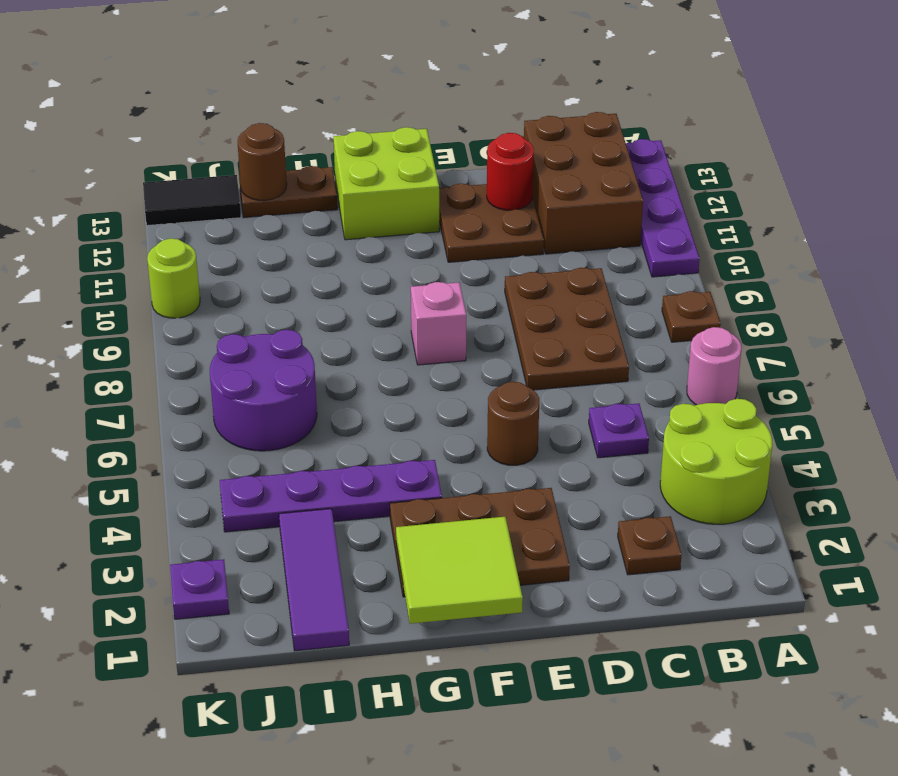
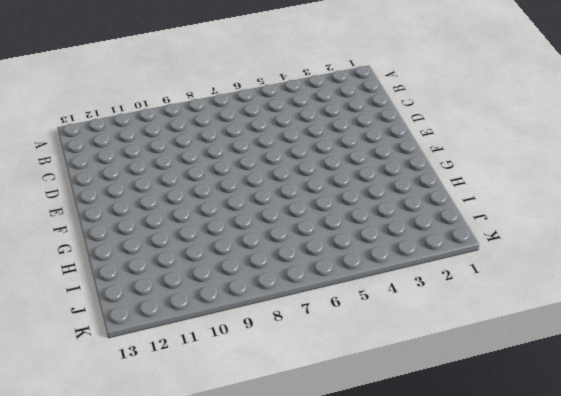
none -> lime round brick A3:B4 level 1
none -> pink round brick A6 level 1
none -> brown plate A8 level 1

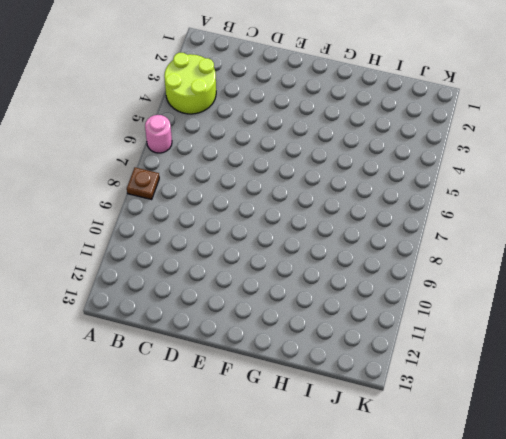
none -> purple plate A10:A13 level 1
none -> brown brick B11:C13 level 1
none -> brown plate C2 level 1

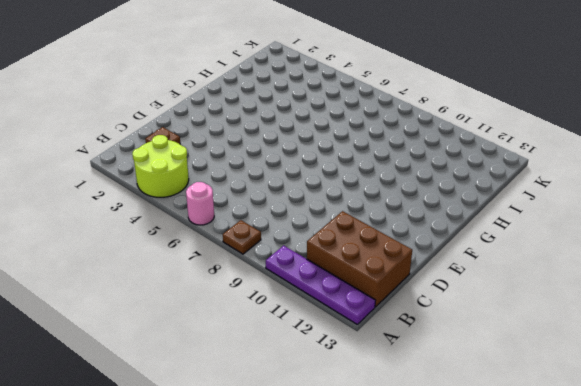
none -> purple plate C5 level 1
none -> brown plate C7:D9 level 1
none -> brown plate D11:E12 level 1

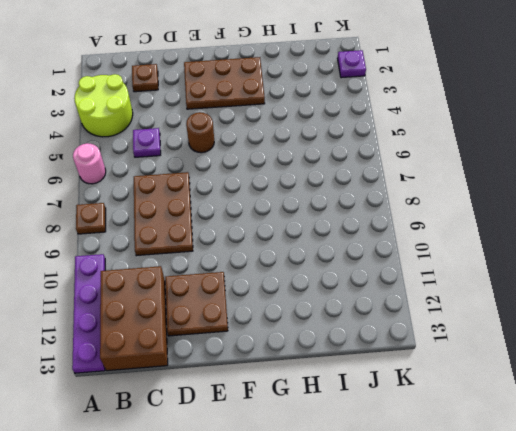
none -> pink brick F8 level 1
none -> lime brick F12:G13 level 1
none -> purple plate G4:J4 level 1

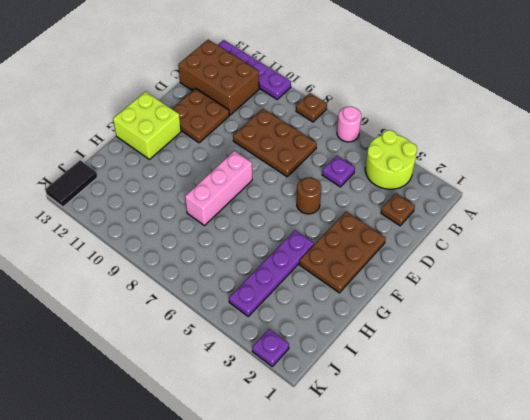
pink brick F8:H8 level 1 -> pink brick F8 level 1
none -> brown plate H13:I13 level 1
none -> purple tile I1:I3 level 1
none -> purple round brick I6:J7 level 1

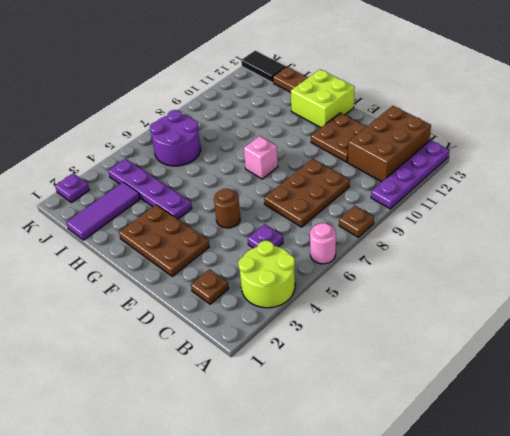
none -> lime round brick K10 level 1
none -> red round brick D12 level 2
none -> lime tile F1:G2 level 2

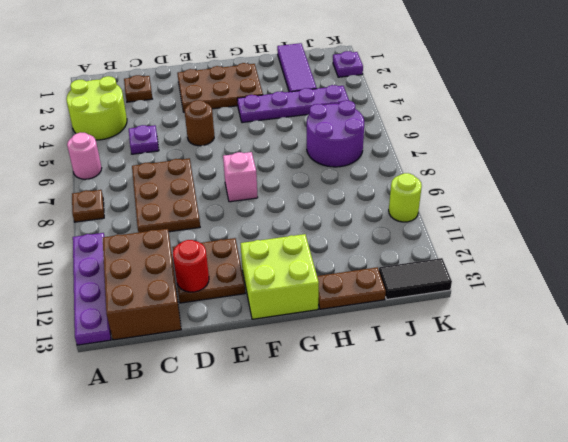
none -> lime tile F1:G2 level 2
none -> brown round brick I13 level 2

